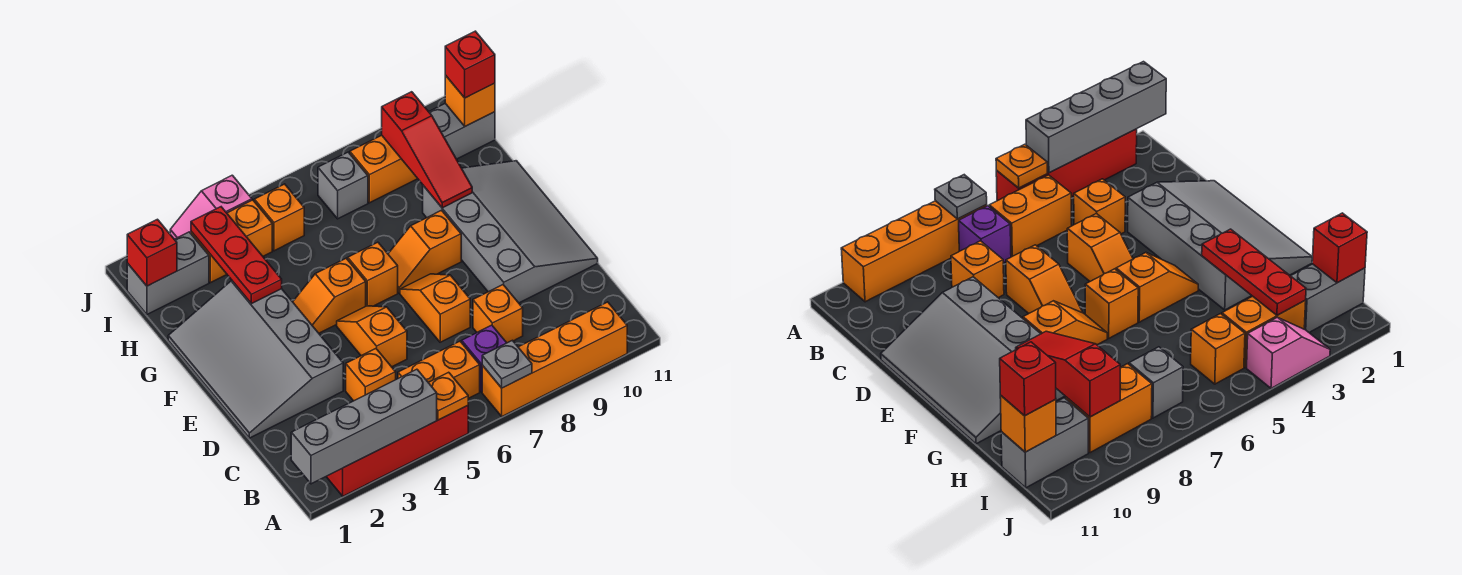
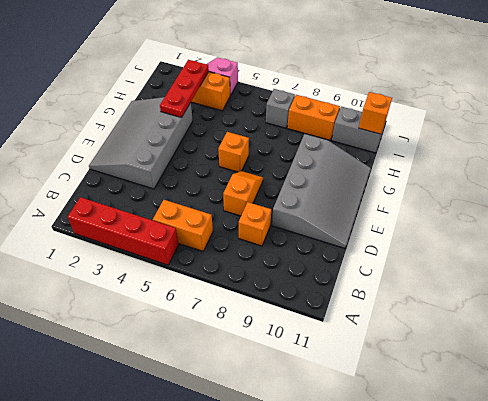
none -> orange brick A7:A10 level 1
none -> purple brick B7 level 1
none -> orange brick C4 level 1

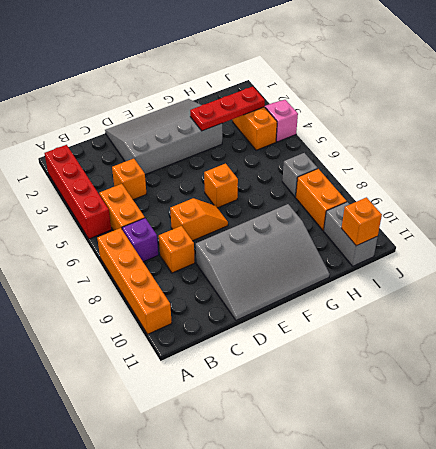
none -> orange slope D5:E5 level 1 top D
none -> orange slope F4:F5 level 1 top 5
none -> orange slope F7:F8 level 1 top 8

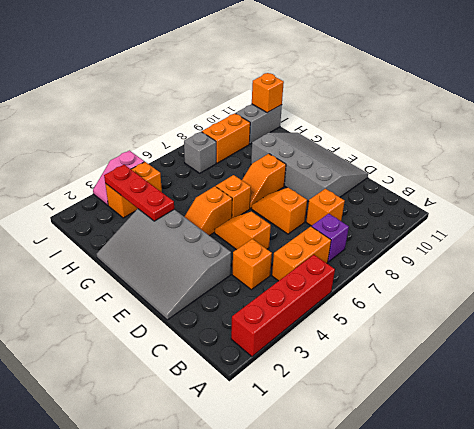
none -> orange brick A7:A10 level 1
none -> grey brick I1:I2 level 1
none -> orange brick I5 level 1

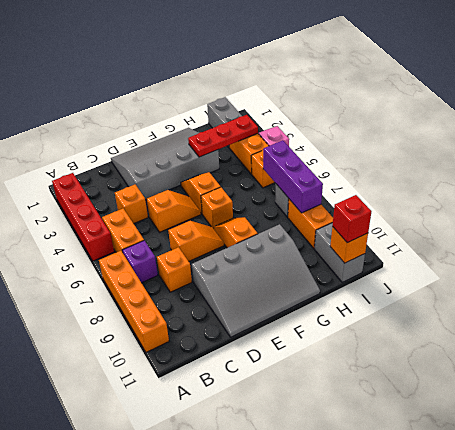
purple brick I6:I8 level 2 -> none
none -> grey brick A1:A4 level 2
none -> orange plate A5 level 2
none -> grey plate A7 level 2

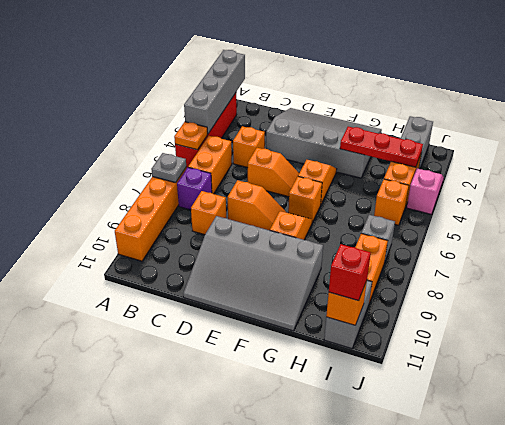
none -> red slope G9:I9 level 2 top I
none -> red brick I1 level 2

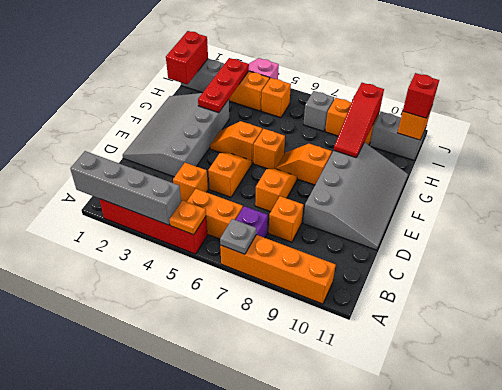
red brick H1:I1 level 2 -> red brick I1 level 2

